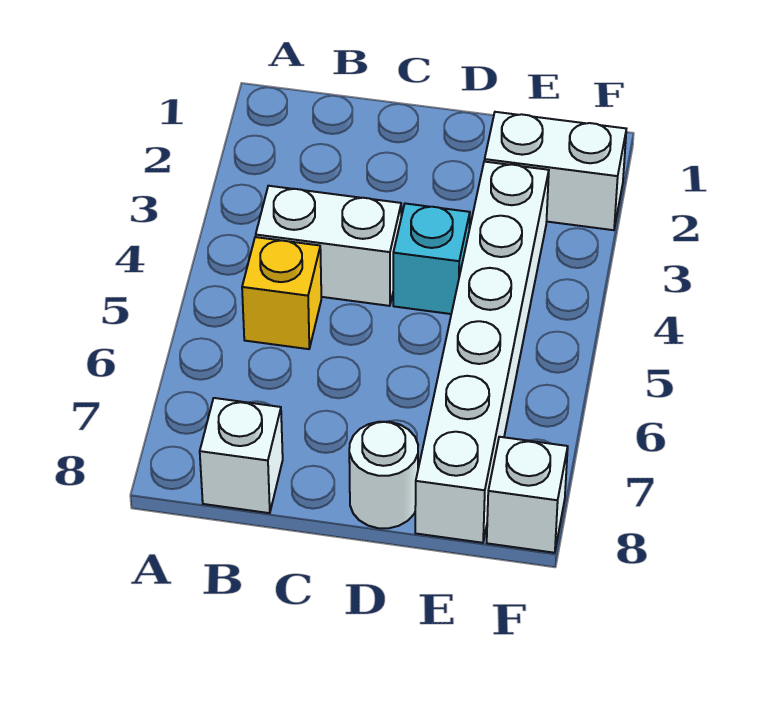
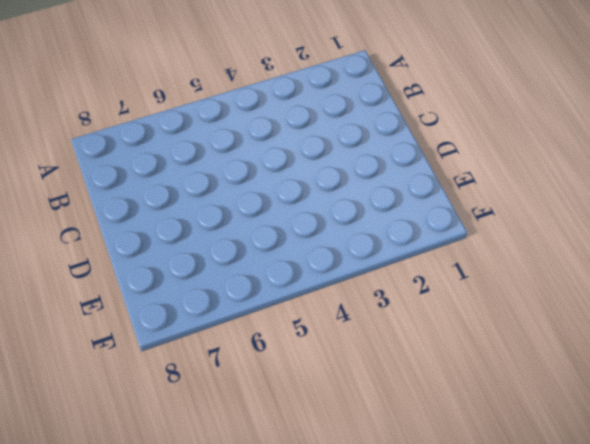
none -> white brick B4:C4 level 1
none -> yellow brick B5 level 1

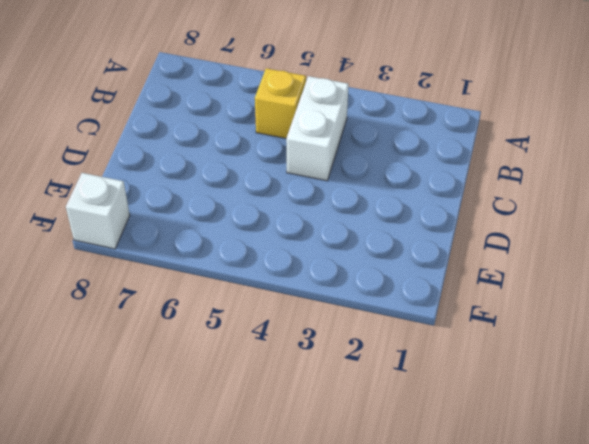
none -> white brick B8 level 1
none -> cyan brick D4 level 1

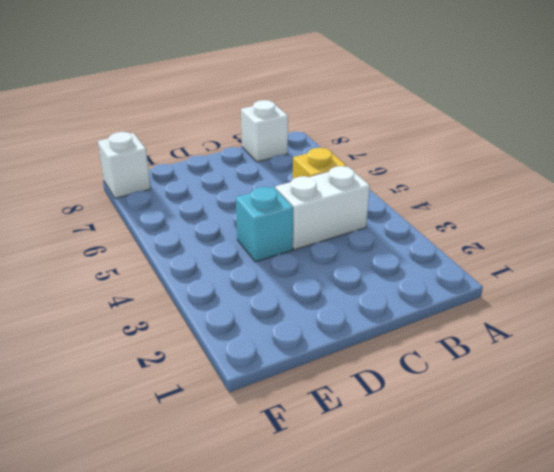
none -> white round brick D8 level 1
none -> white brick E2:F2 level 1

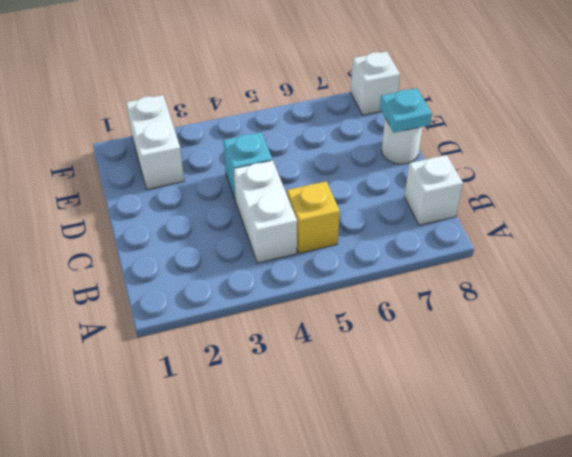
cyan plate D8 level 2 -> none
none -> white brick E3:E8 level 1

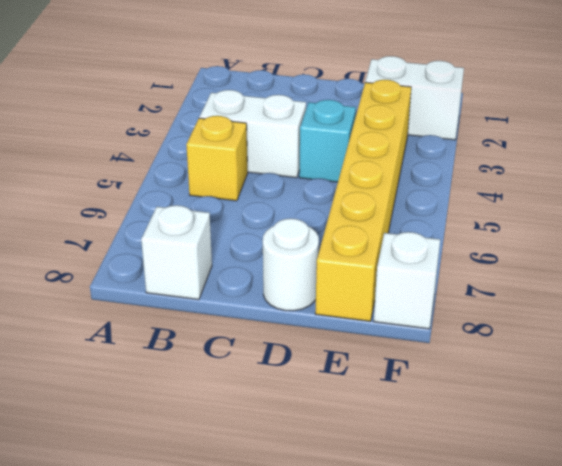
yellow brick E3:E8 level 1 -> white brick E3:E8 level 1

